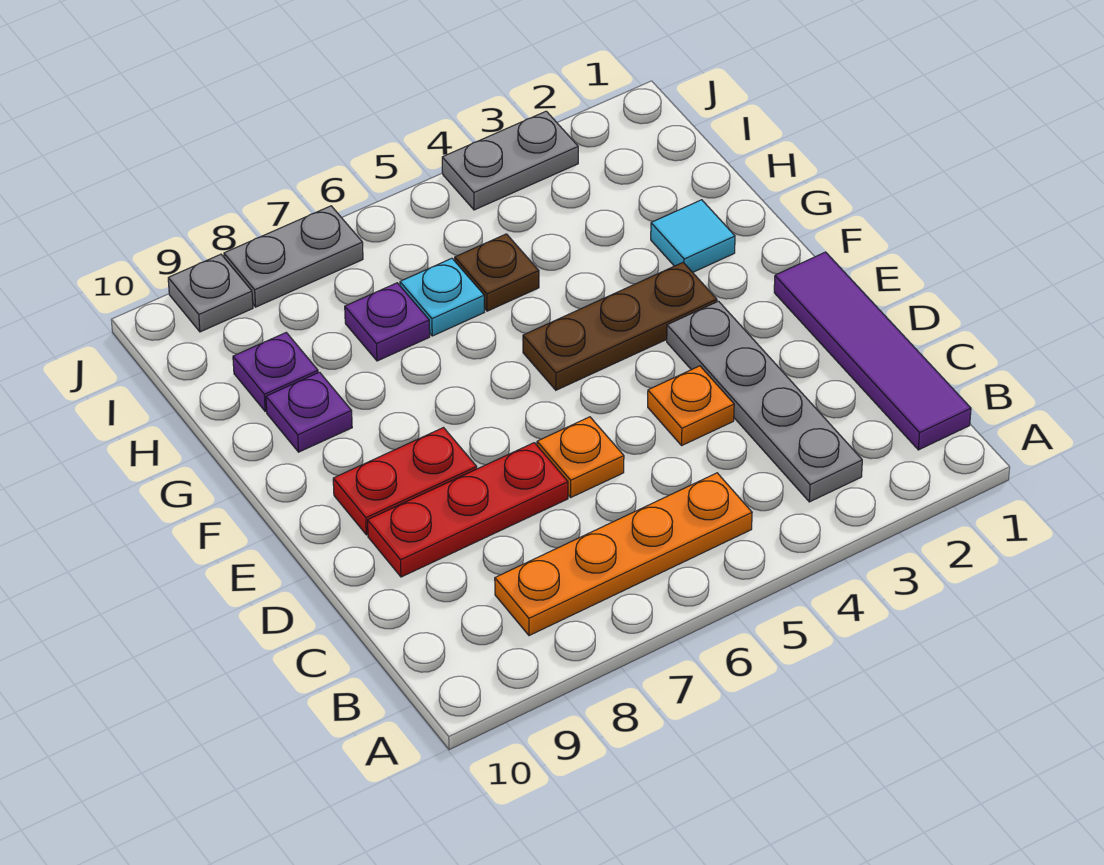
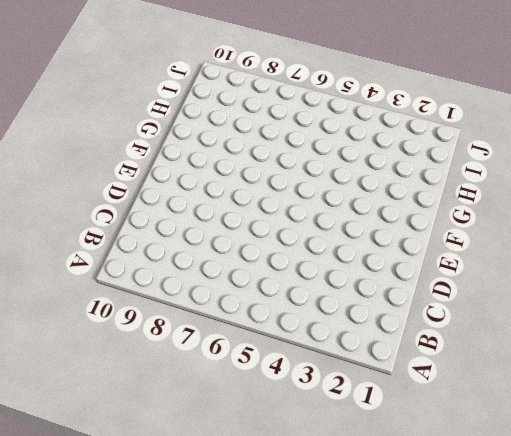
none -> purple tile B1:E1 level 1
none -> grey plate B3:E3 level 1
none -> orange plate B5:B8 level 1

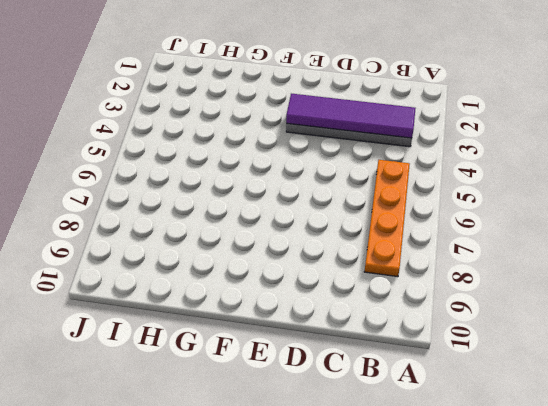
purple tile B3:E3 level 2 -> purple tile B1:E1 level 1
none -> orange plate D4 level 1
none -> orange plate D6 level 1
none -> red plate D7:D9 level 1

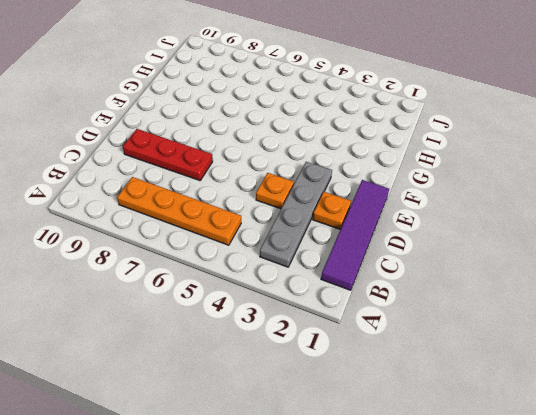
orange plate D2 level 1 -> orange plate D6 level 1
none -> red plate E8:E9 level 1
none -> brown plate F3:F5 level 1
none -> cyan tile G2 level 1

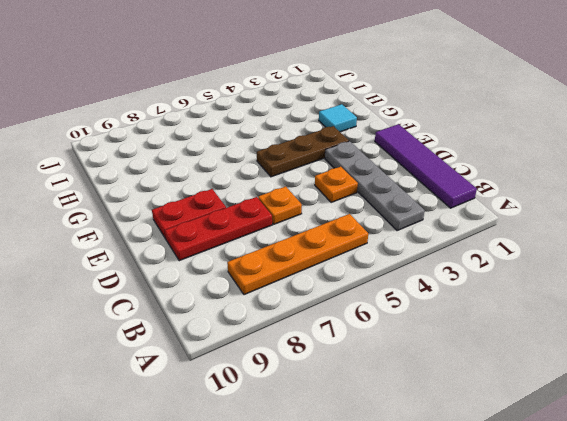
none -> purple plate G9 level 1
none -> brown plate H5 level 1
none -> cyan plate H6 level 1

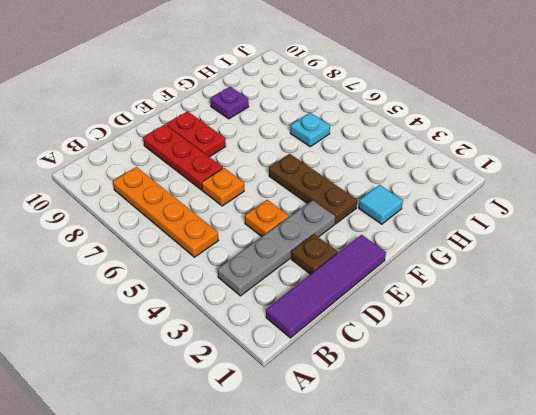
brown plate D2 level 1 -> brown plate H5 level 1
none -> purple plate H7 level 1
none -> purple plate H9 level 1
none -> grey plate J3:J4 level 1

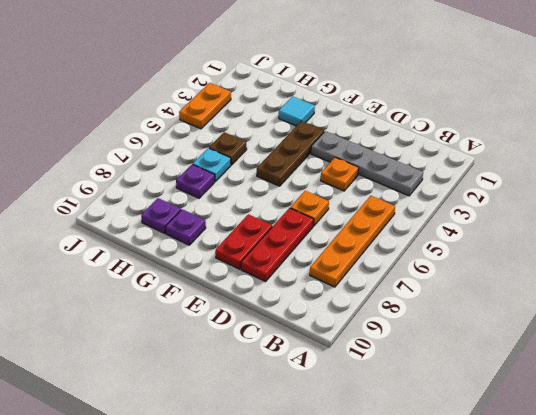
orange plate J3:J4 level 1 -> grey plate J3:J4 level 1
none -> purple tile B1:E1 level 1
none -> grey plate J7:J8 level 1
none -> grey plate J9 level 1

